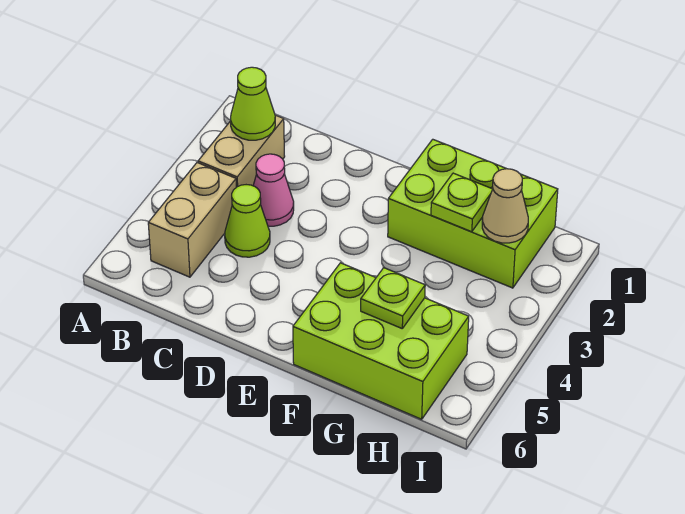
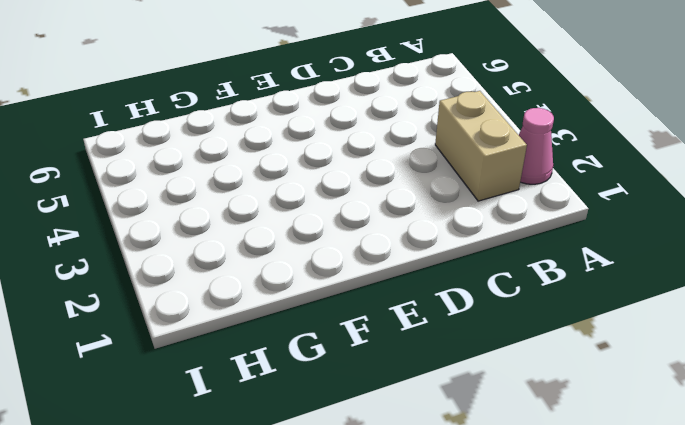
pink cone A2 level 1 -> pink cone C3 level 1
none -> tan brick B4:B5 level 1
none -> lime cone C4 level 1

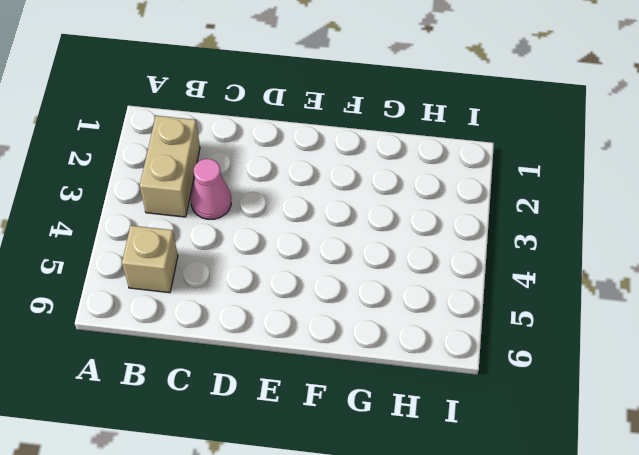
tan brick B5 level 1 -> tan brick B4:B5 level 1
none -> lime cone C4 level 1
none -> lime brick F1:H2 level 1

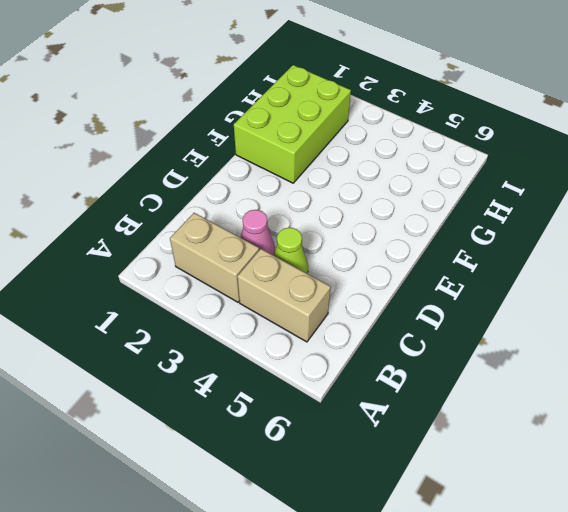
none -> lime brick F5:H6 level 1
none -> lime cone B2 level 2

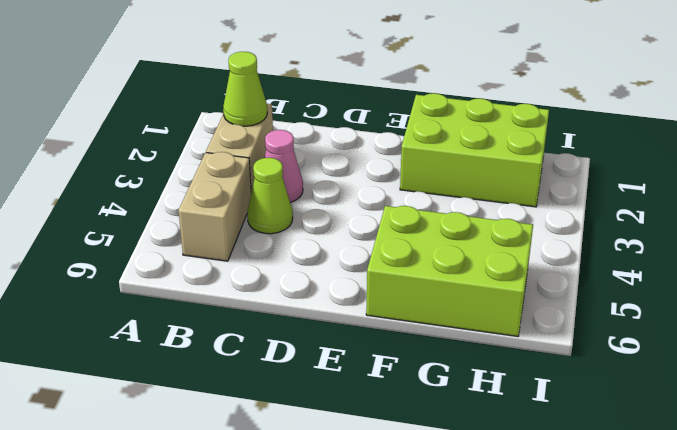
none -> lime plate G2 level 2
none -> lime plate G5 level 2

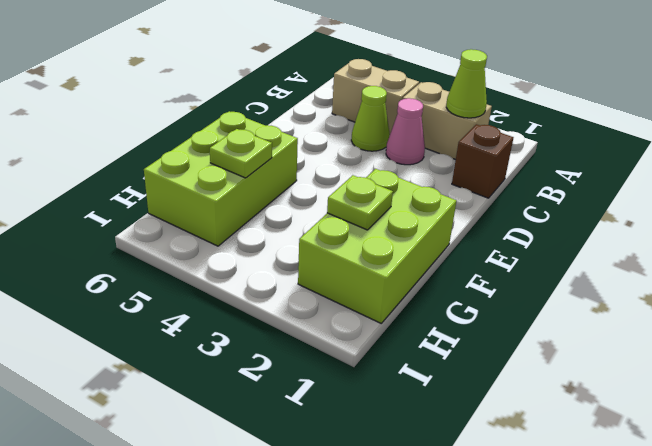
brown brick C1 level 1 -> none
none -> tan cone H2 level 2

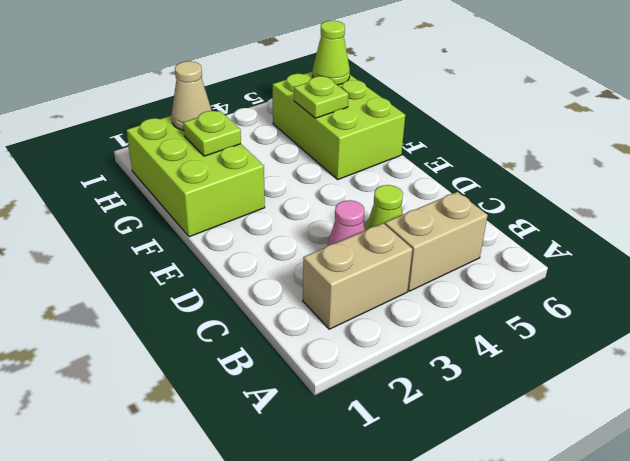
lime cone H6 level 2 -> lime cone B2 level 2

